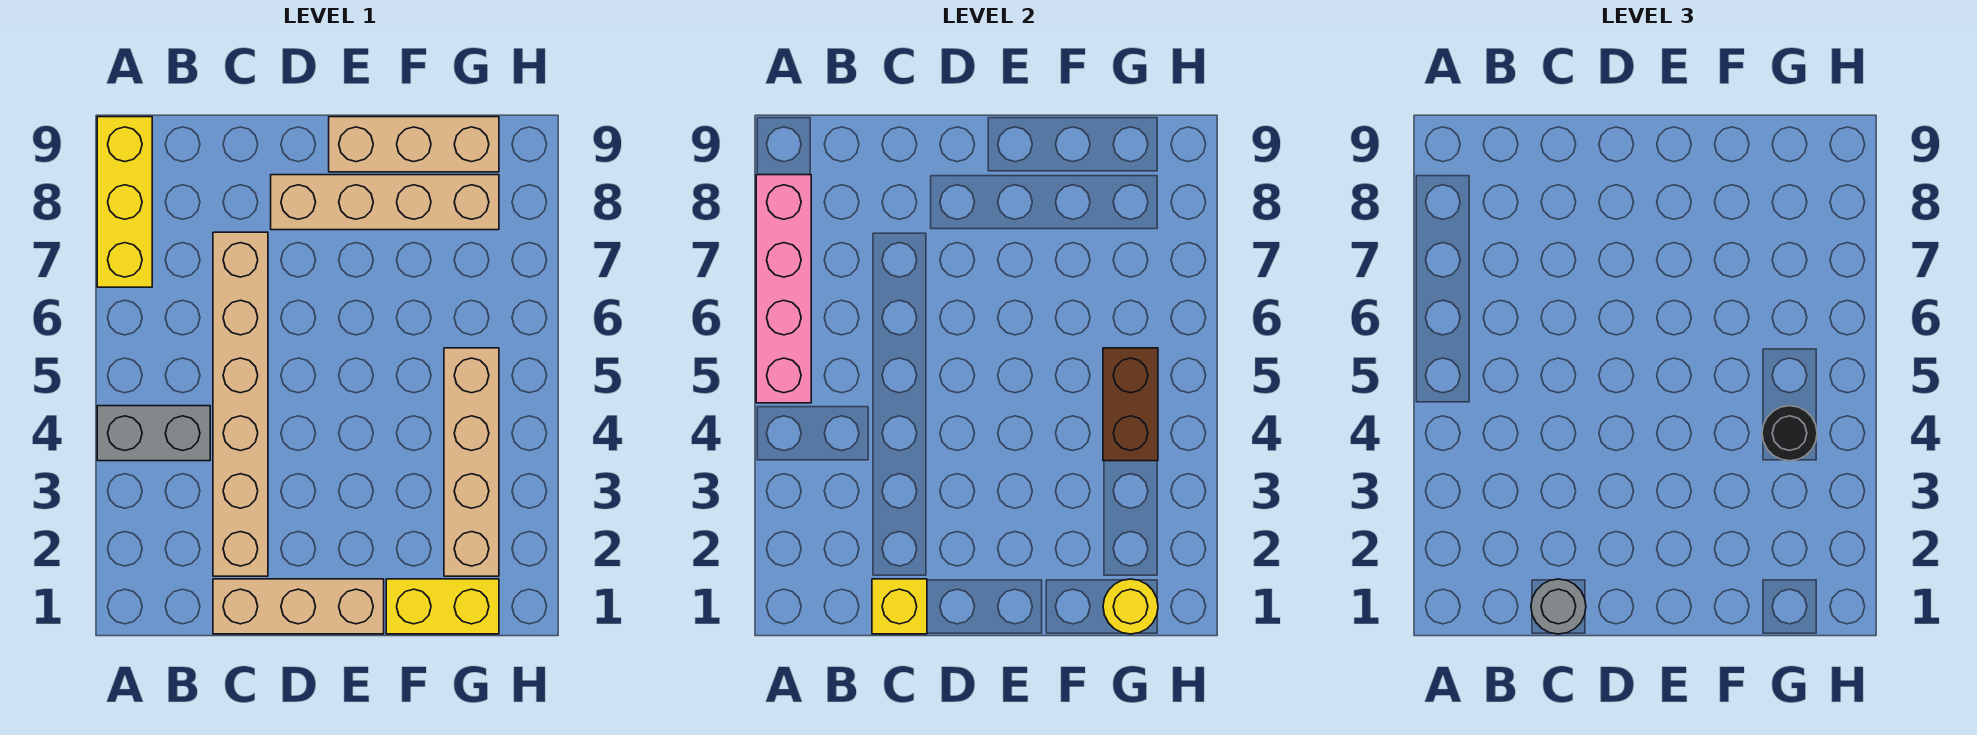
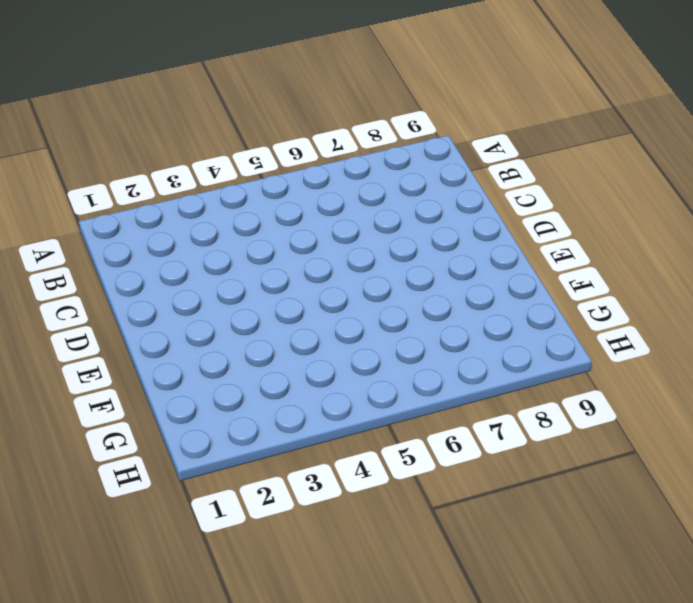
none -> grey brick A4:B4 level 1
none -> yellow brick A7:A9 level 1
none -> tan brick C1:E1 level 1

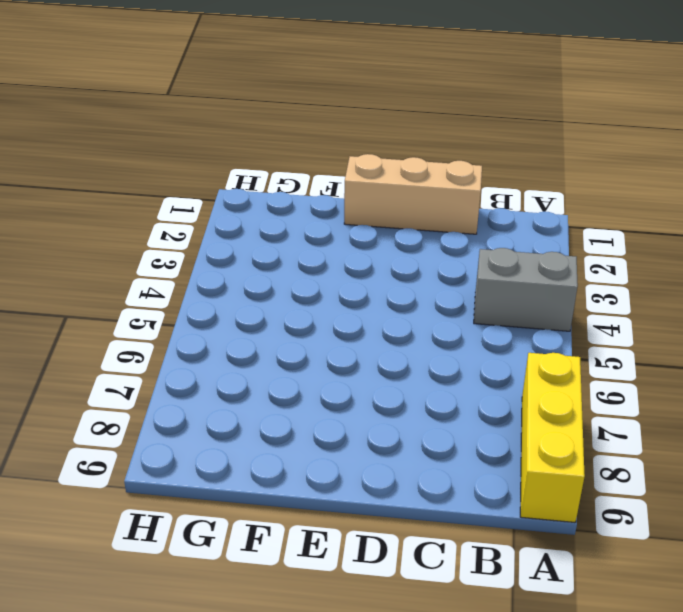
none -> tan brick C2:C7 level 1
none -> tan brick D8:G8 level 1
none -> tan brick E9:G9 level 1

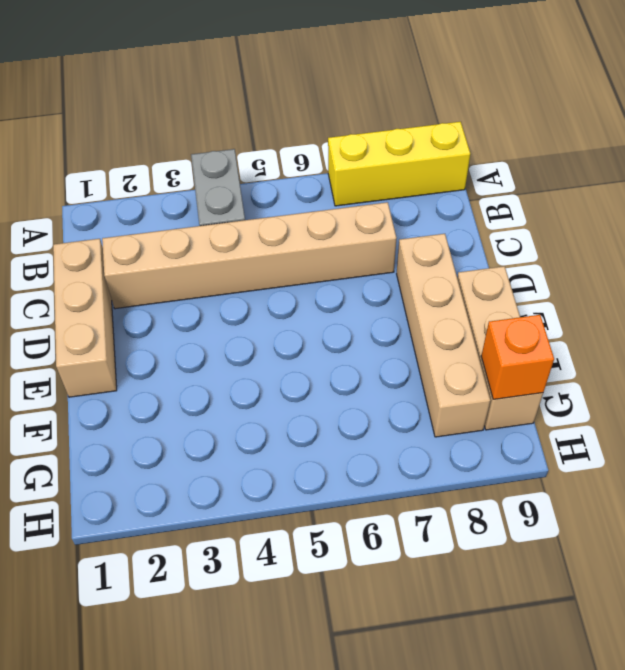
orange brick G9 level 2 -> none
none -> yellow brick F1:G1 level 1
none -> tan brick G2:G5 level 1
none -> pink brick A5:A8 level 2

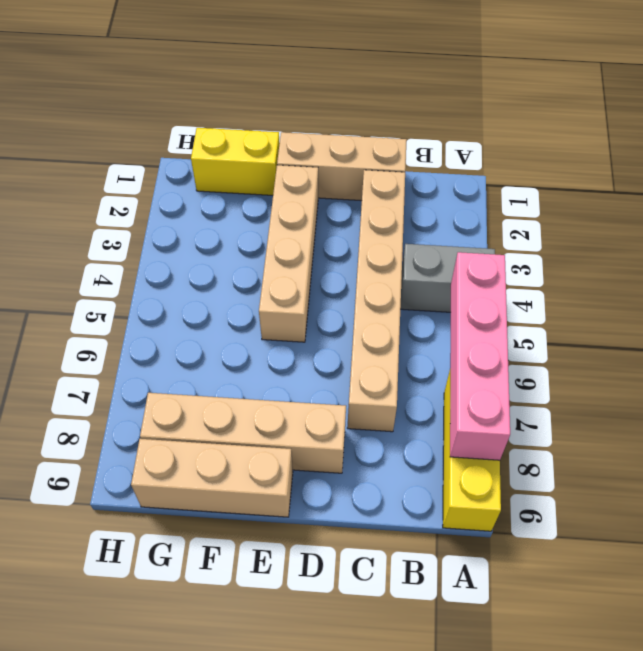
tan brick E2:E5 level 1 -> tan brick G2:G5 level 1
none -> yellow brick C1 level 2
none -> yellow round brick G1 level 2
none -> brown brick G4:G5 level 2

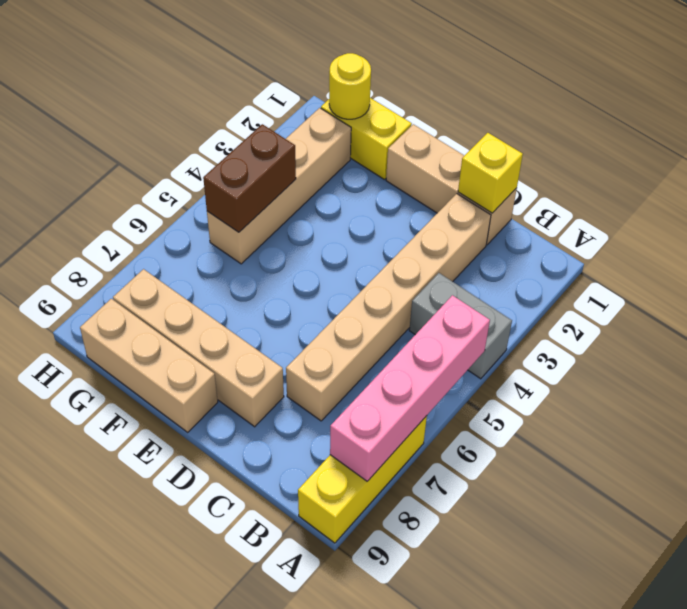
none -> grey round brick C1 level 3
none -> black round brick G4 level 3

